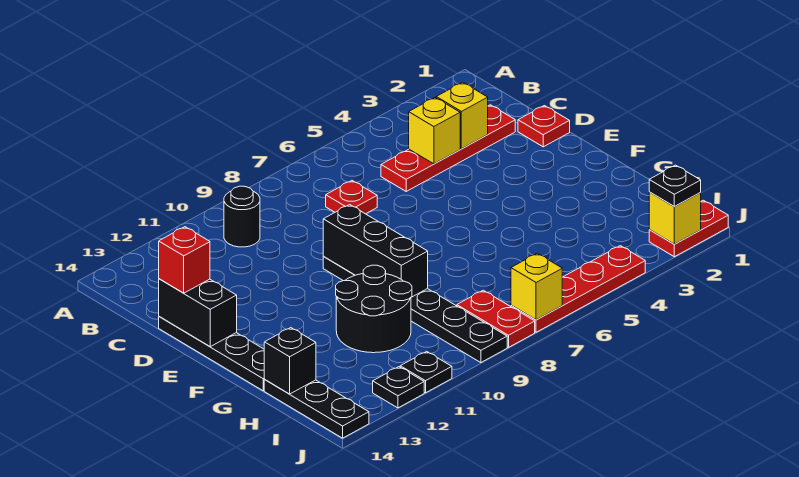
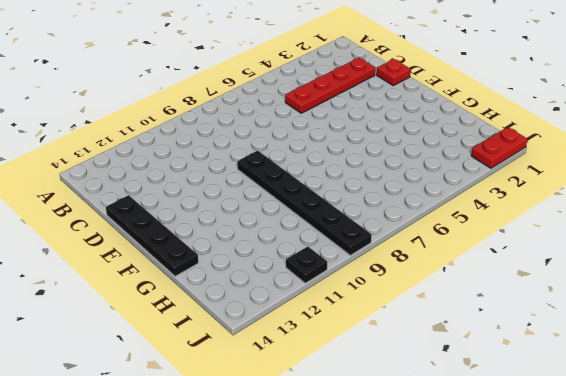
none -> black round brick B10 level 1
none -> red plate C7 level 1
none -> black round brick G10:H11 level 1

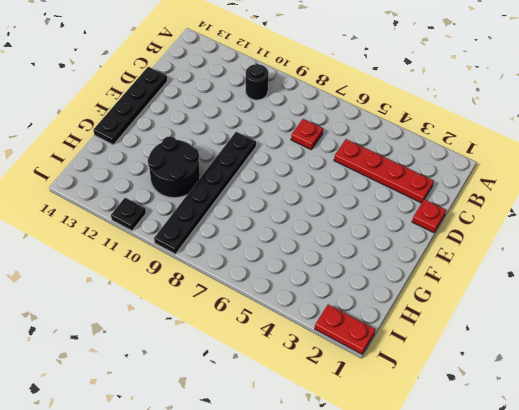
none -> black plate H14:J14 level 1
none -> red plate I8:J8 level 1
none -> red plate J4:J7 level 1

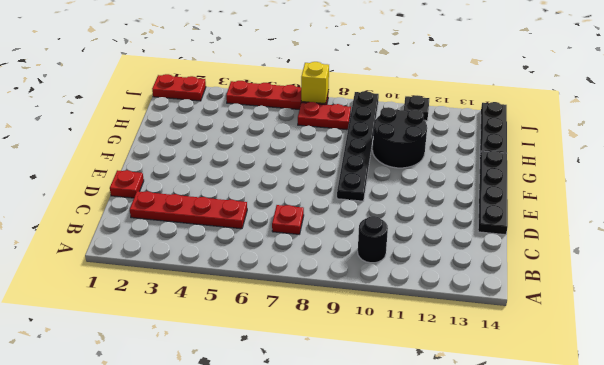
red plate I7:I8 level 1 -> red plate I8:J8 level 1
none -> black plate J12 level 1
none -> yellow brick C3 level 2
none -> yellow brick C4 level 2

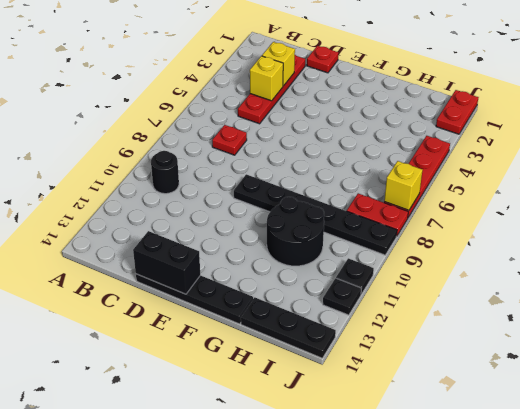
none -> black brick E9:G9 level 2
none -> black brick H14 level 2
none -> yellow brick J2 level 2

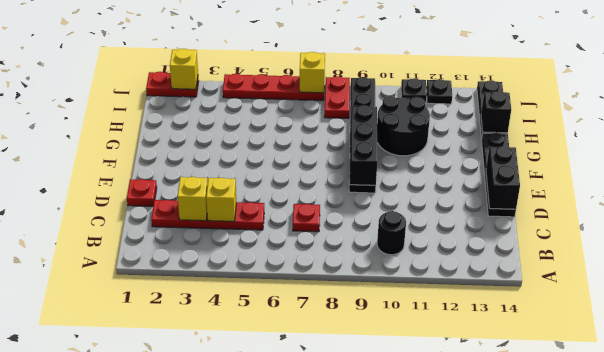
none -> red brick D14 level 3
none -> black plate J2 level 3

